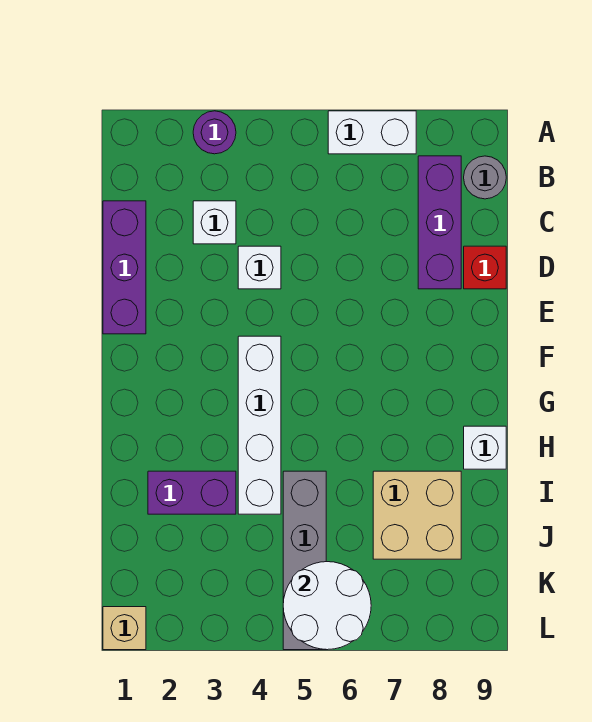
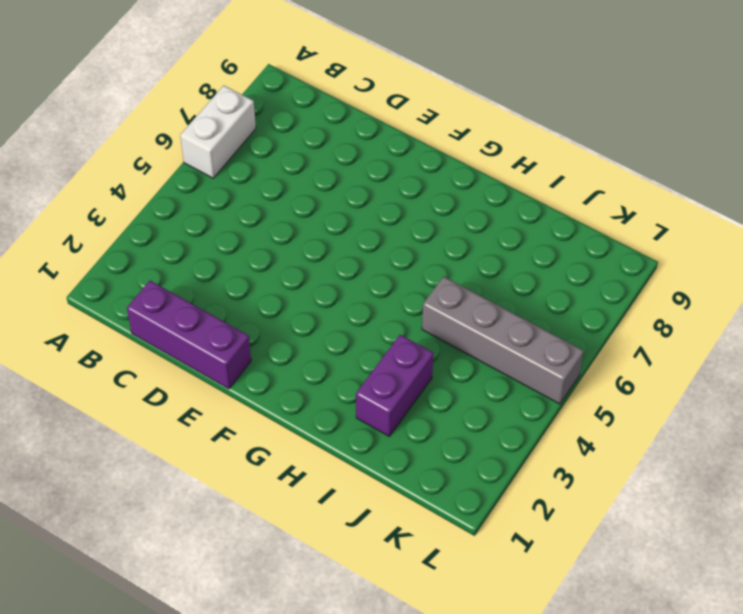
none -> purple round brick A3 level 1
none -> purple brick B8:D8 level 1
none -> grey round brick B9 level 1

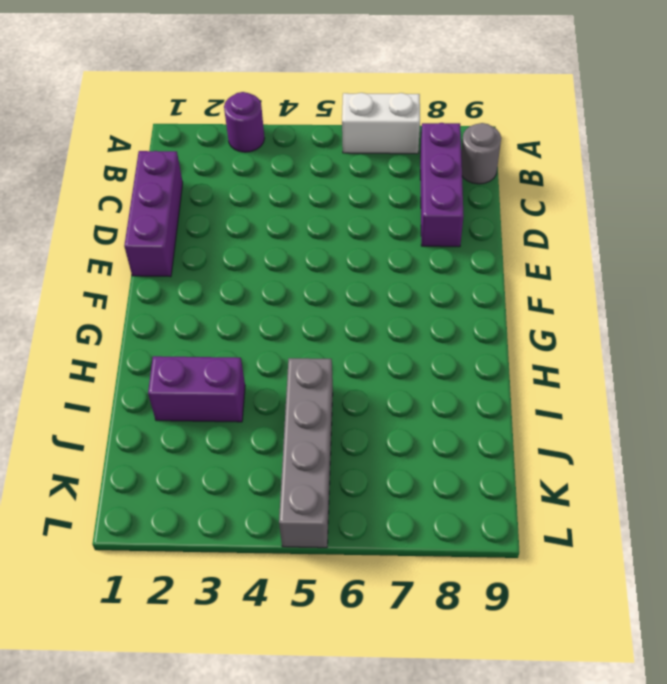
none -> white brick C3 level 1
none -> white brick D4 level 1
none -> red brick D9 level 1

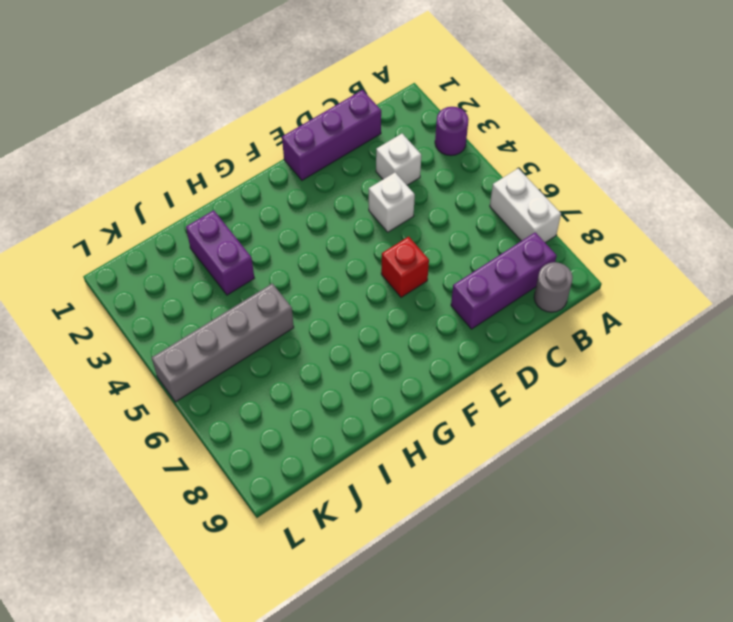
red brick E6 level 1 -> red brick D9 level 1
none -> white brick F4:I4 level 1
none -> white brick H9 level 1
none -> tan brick I7:J8 level 1

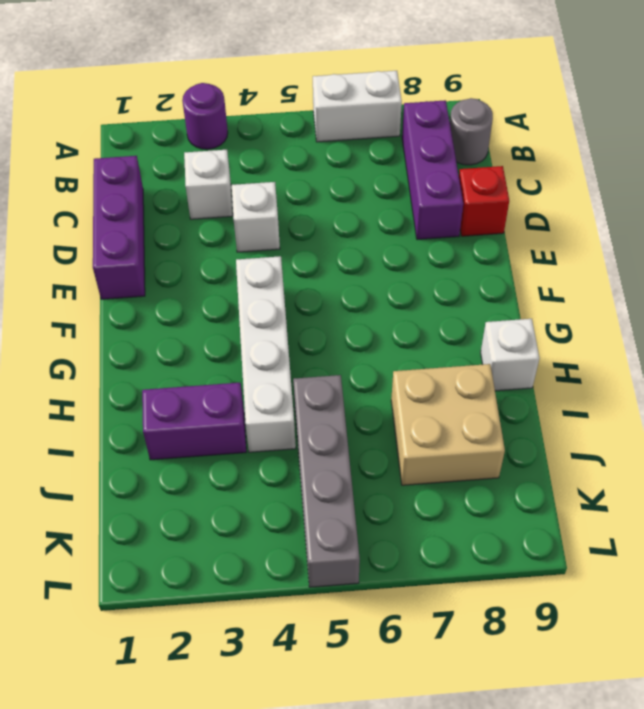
none -> tan brick L1 level 1
none -> white round brick K5:L6 level 2

